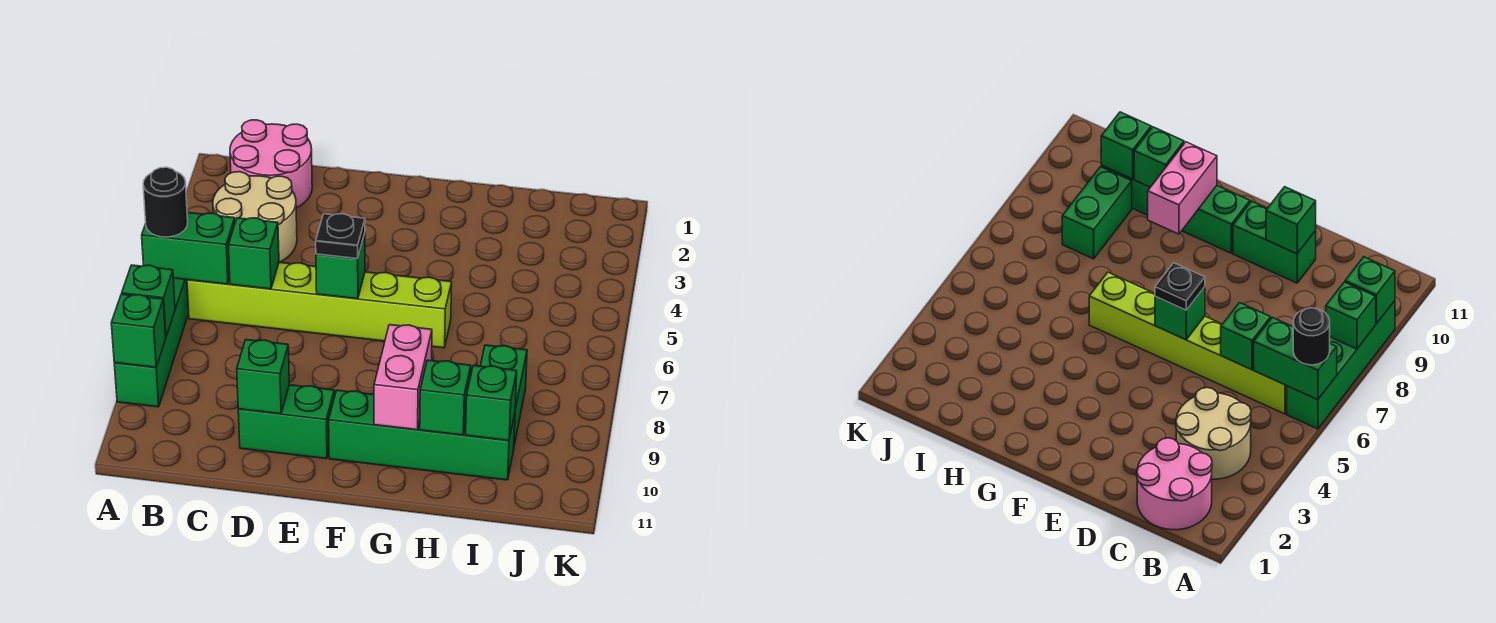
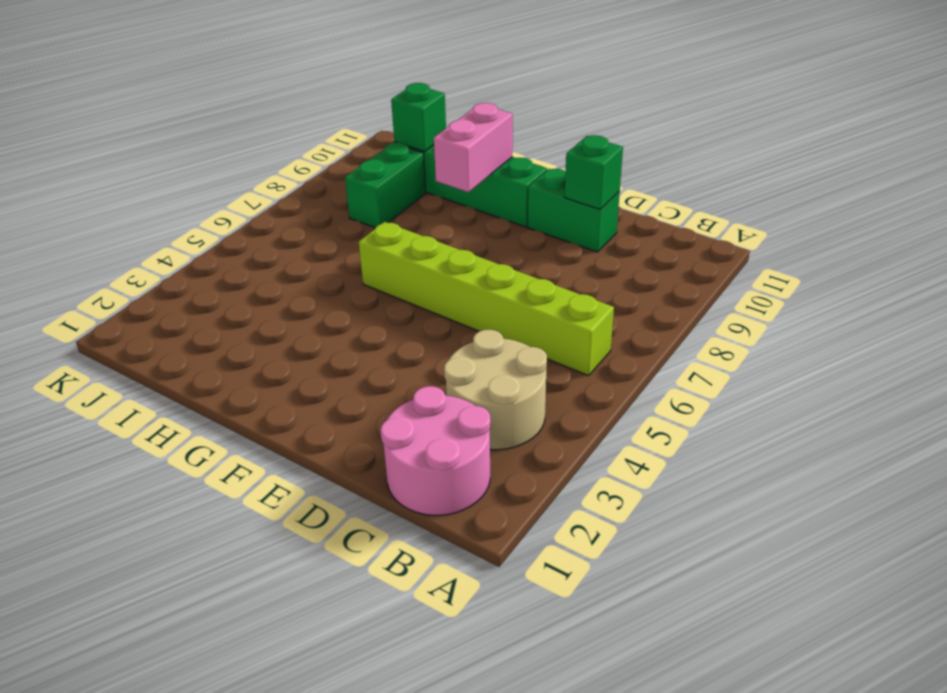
none -> green brick A6:A9 level 1
none -> green brick A6:B6 level 2
none -> green brick A8 level 2

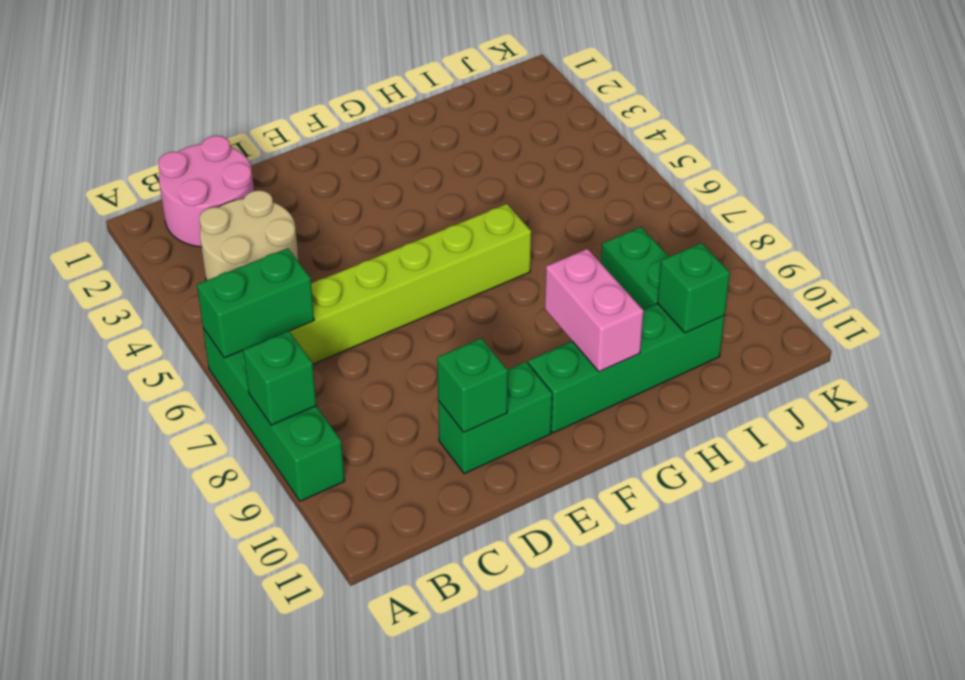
none -> green brick A9 level 2
none -> green brick C6 level 2
none -> green brick E6 level 2

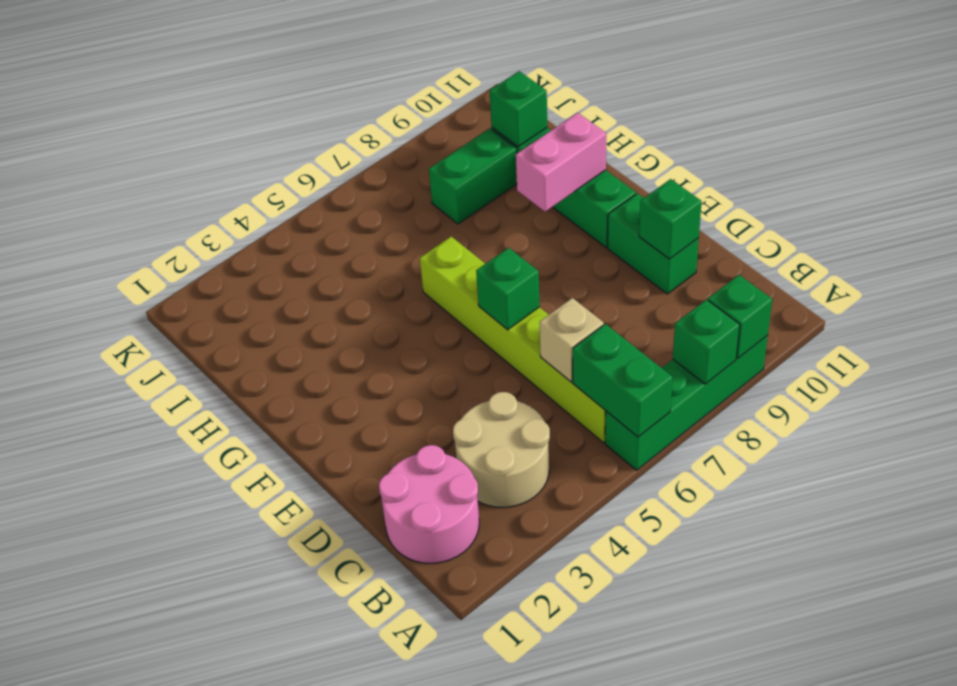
tan brick C6 level 2 -> green brick C6 level 2
none -> green brick H10 level 2
none -> black round brick A6 level 3
none -> black plate E6 level 3

